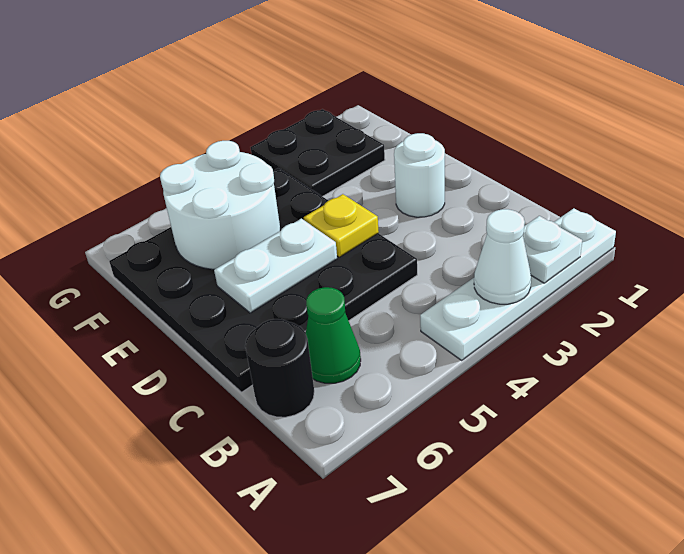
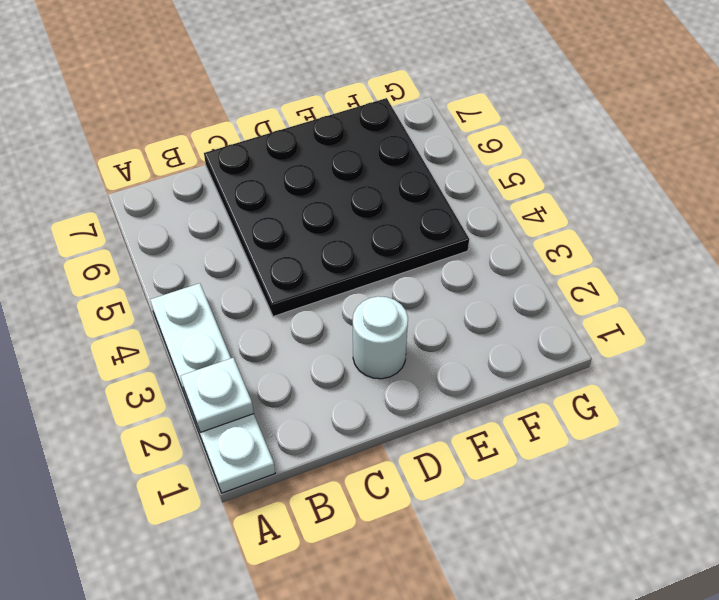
none -> green cone B6 level 1
none -> black round brick B7 level 1

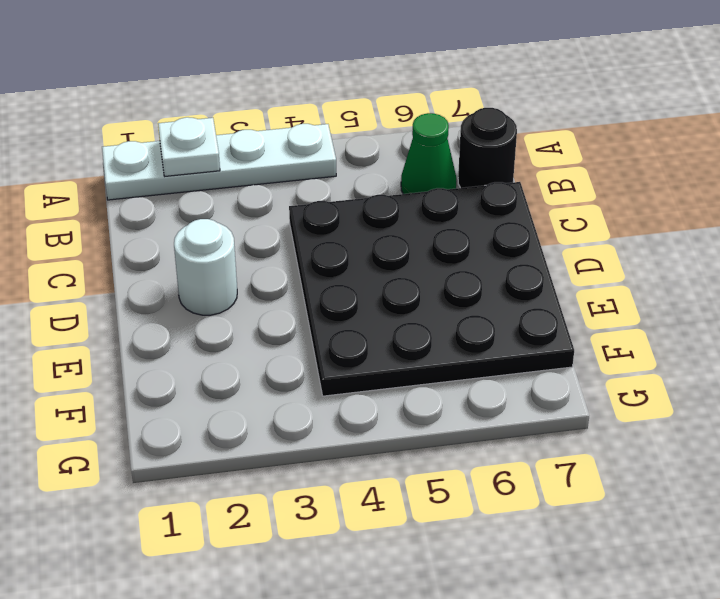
none -> black plate F2:G3 level 1
none -> white cone A3 level 2

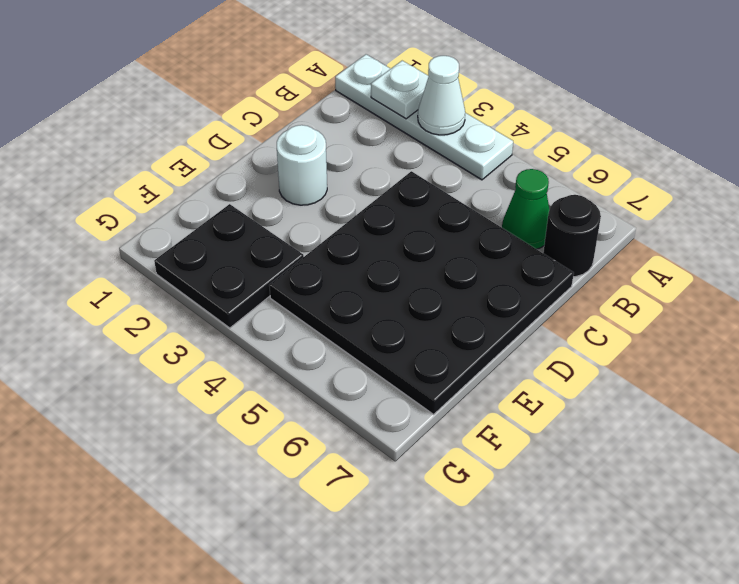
none -> yellow plate D4 level 2
none -> white plate D5:D6 level 2

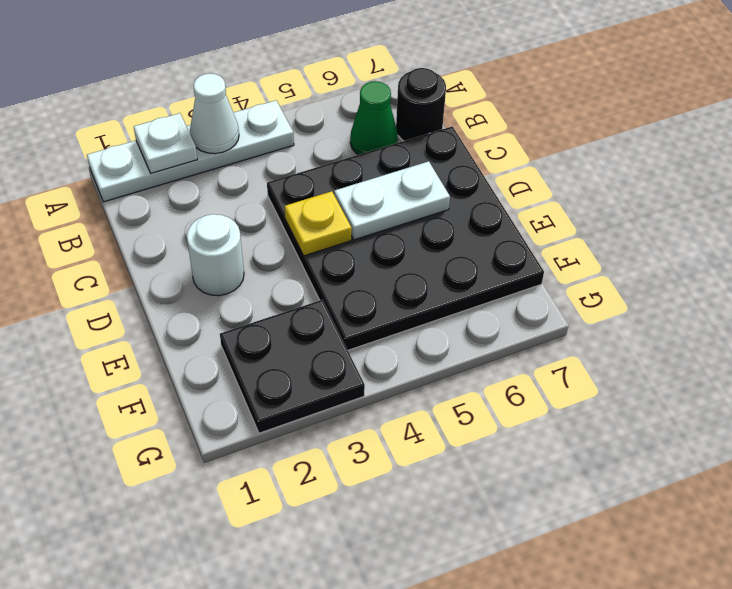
none -> white round brick E5:F6 level 2

